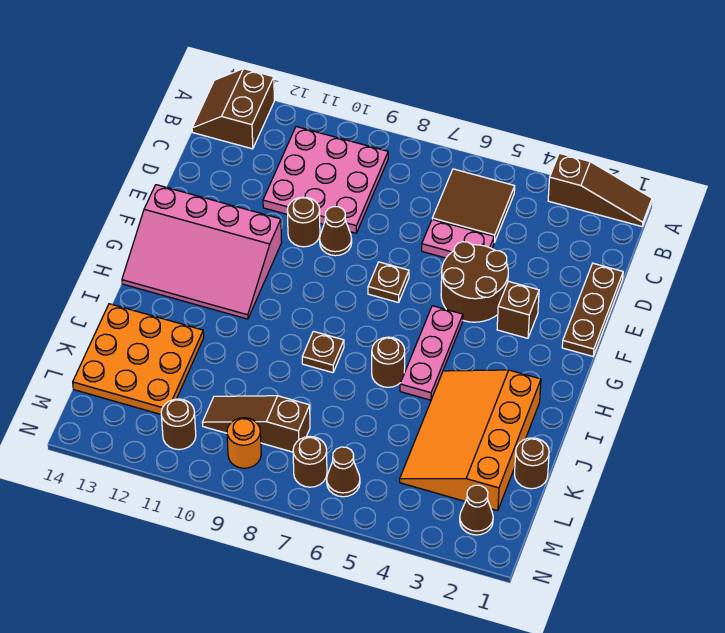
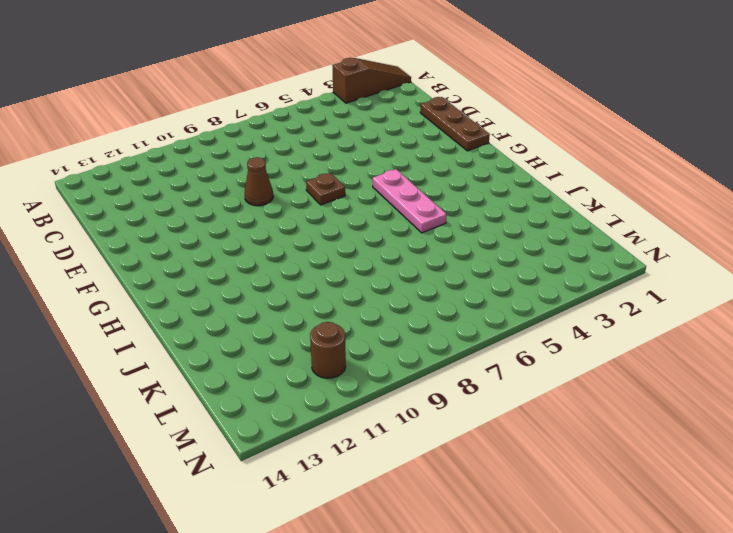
none -> brown slope A13:B14 level 1 top 13
none -> brown tile B5:C6 level 1
none -> pink plate B9:D11 level 1

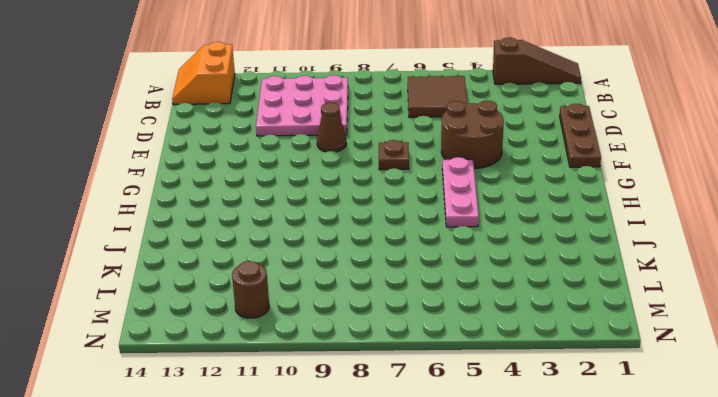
orange slope A13:B14 level 1 top 13 -> brown slope A13:B14 level 1 top 13
none -> pink plate D5:D6 level 1
none -> brown round brick E10 level 1
none -> brown brick F3 level 1

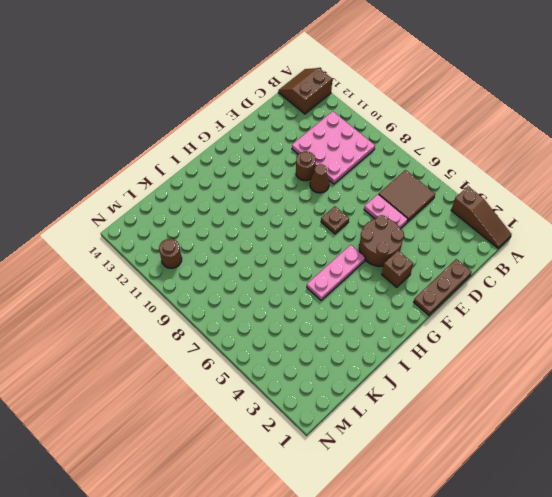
none -> pink slope F11:H14 level 1 top F
none -> orange slope I2:L4 level 1 top 2
none -> brown round brick I6 level 1

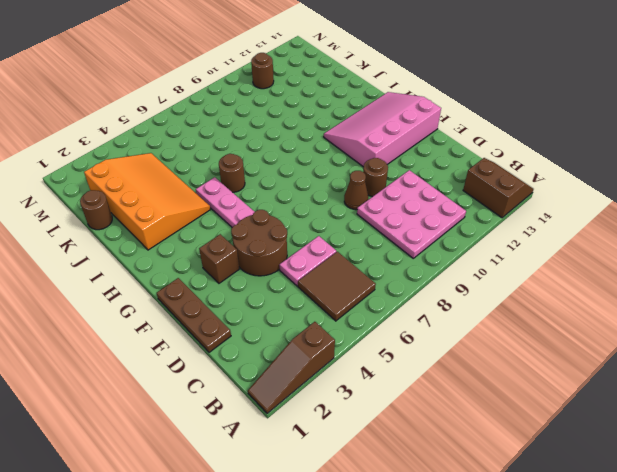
none -> brown plate F7 level 1
none -> brown plate I8 level 1
none -> orange plate J12:L14 level 1

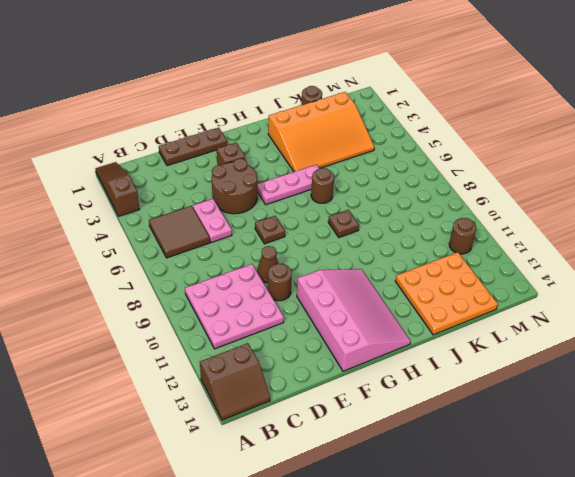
none -> brown slope L8:L10 level 1 top 8
none -> brown cone M2 level 1
none -> brown cone M6 level 1

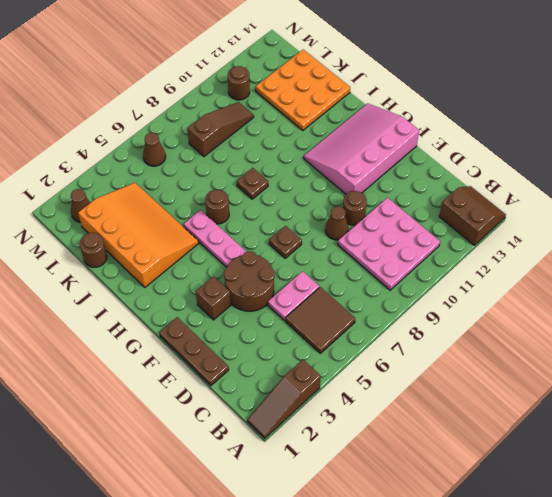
none -> brown round brick M7 level 1
none -> orange round brick M9 level 1

